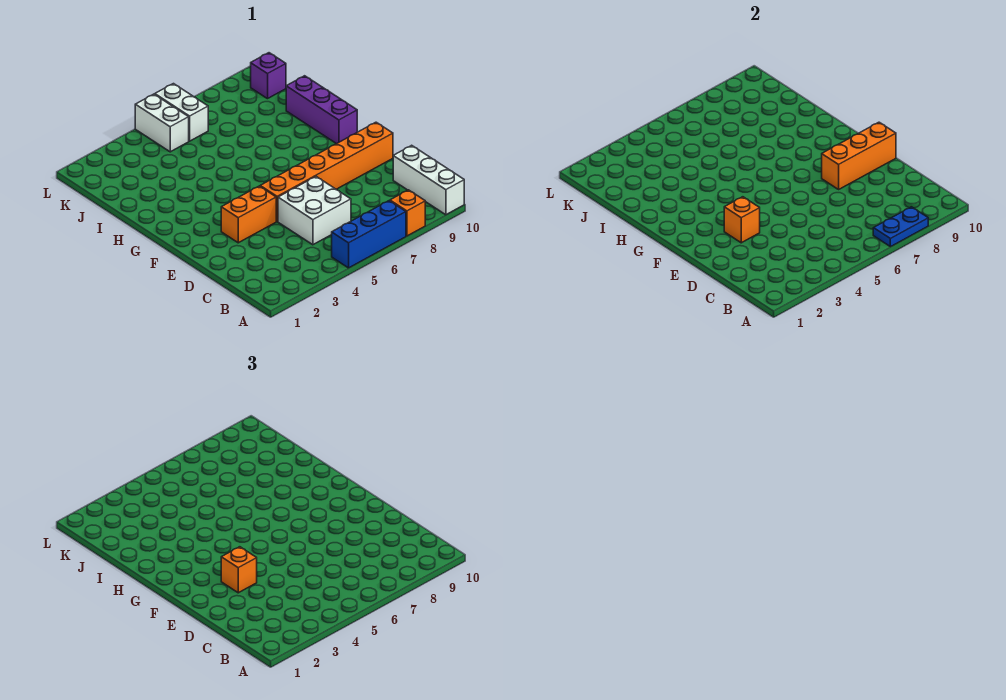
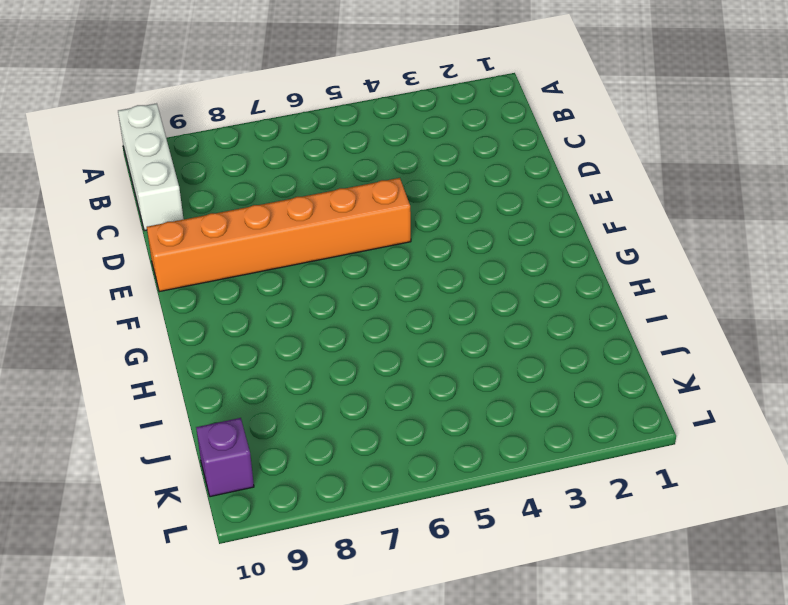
none -> blue brick A5:A7 level 1
none -> orange brick A8 level 1
none -> white brick C5:D6 level 1

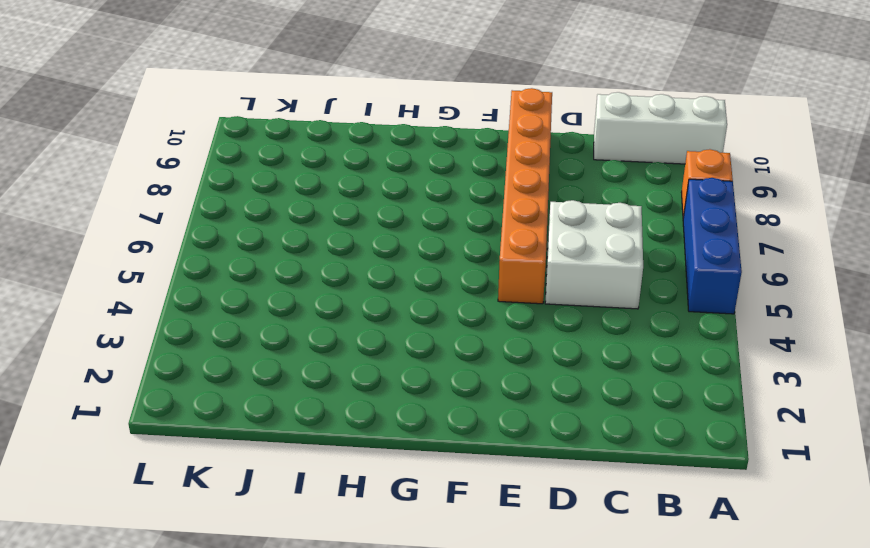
none -> orange brick E3:E4 level 1
none -> purple brick G10:I10 level 1
none -> white brick K5:L5 level 1

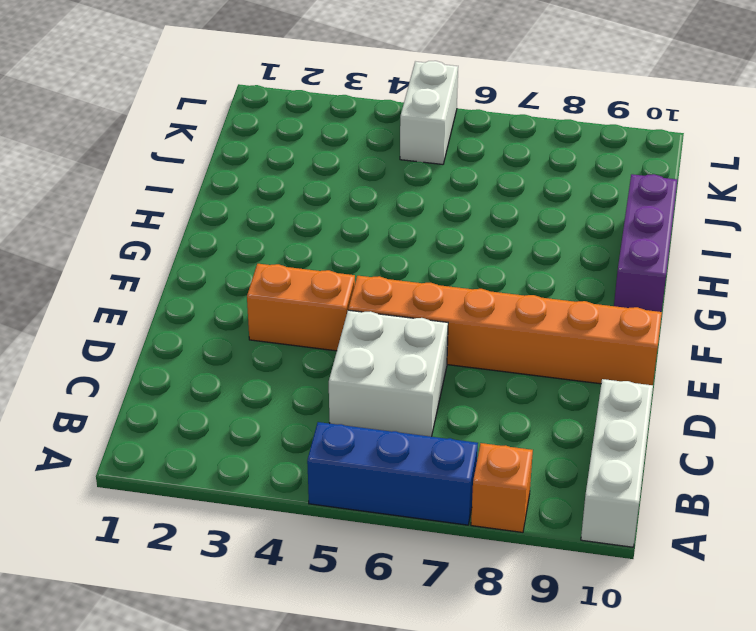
none -> white brick K6:L6 level 1
none -> purple brick K10 level 1
none -> blue plate A7:A8 level 2

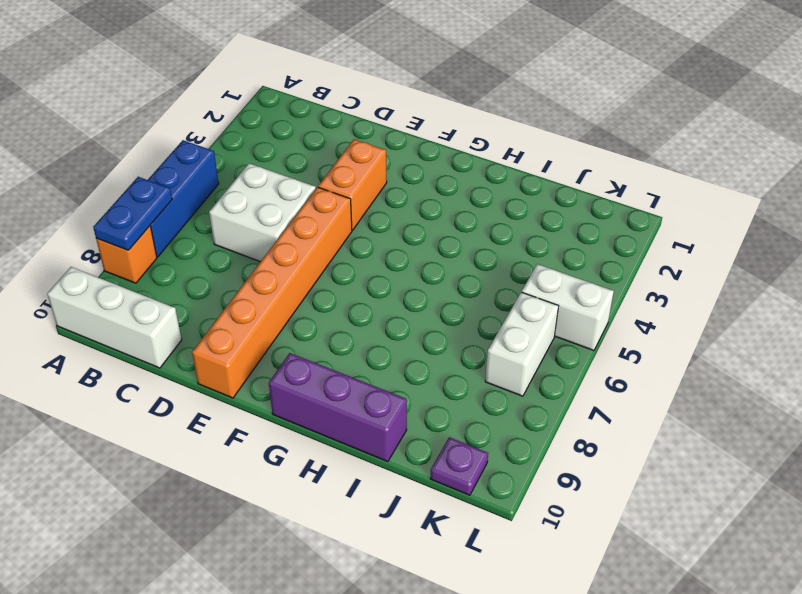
white brick K6:K7 level 1 -> white brick K6:L6 level 1
purple plate K10 level 1 -> purple brick K10 level 1
none -> orange brick E3 level 2
none -> orange brick E8:E10 level 2
none -> orange brick E3 level 3

